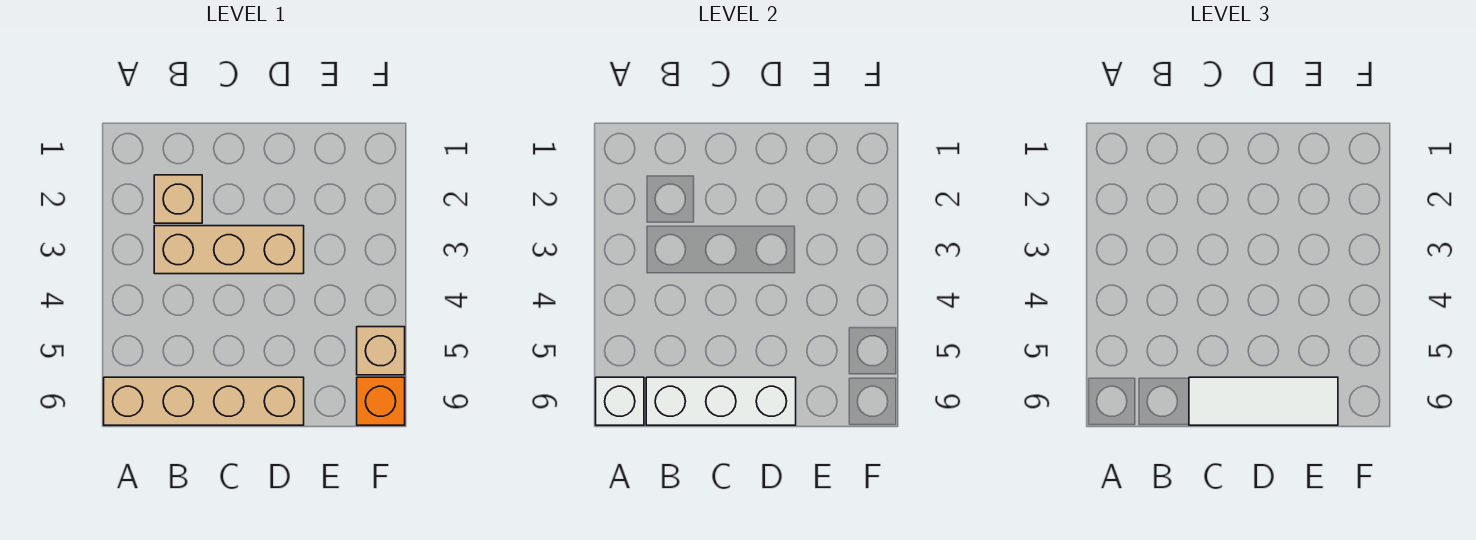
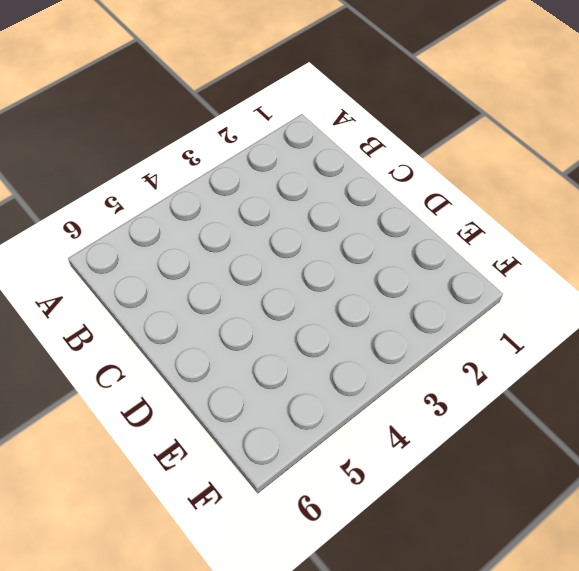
none -> tan brick A6:D6 level 1
none -> tan brick B2 level 1

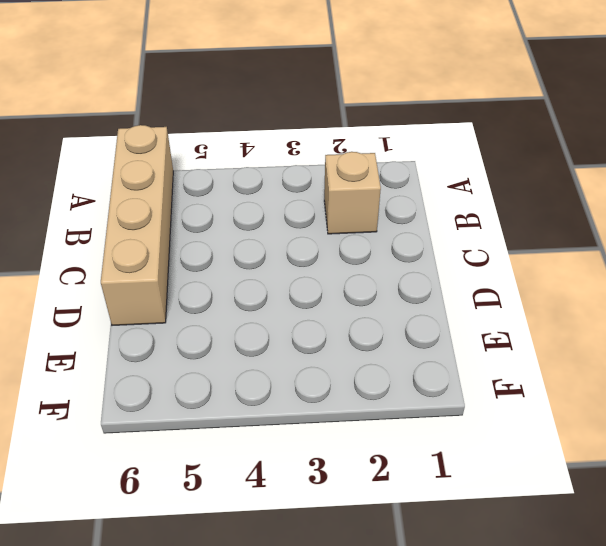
none -> tan brick B3:D3 level 1
none -> tan brick F5 level 1

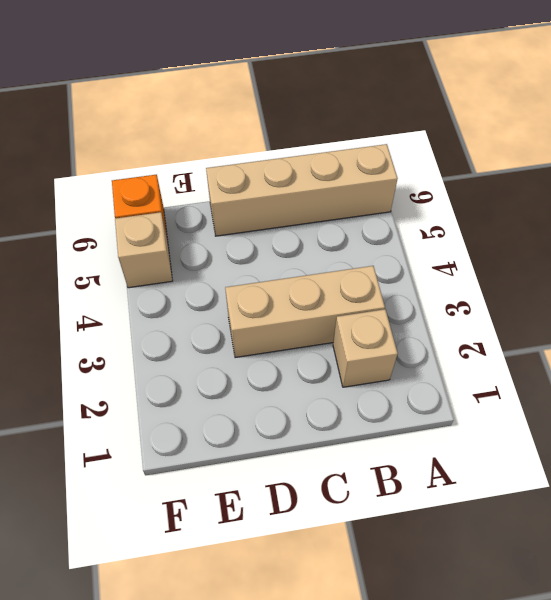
none -> white brick A6 level 2
none -> white brick B6:D6 level 2

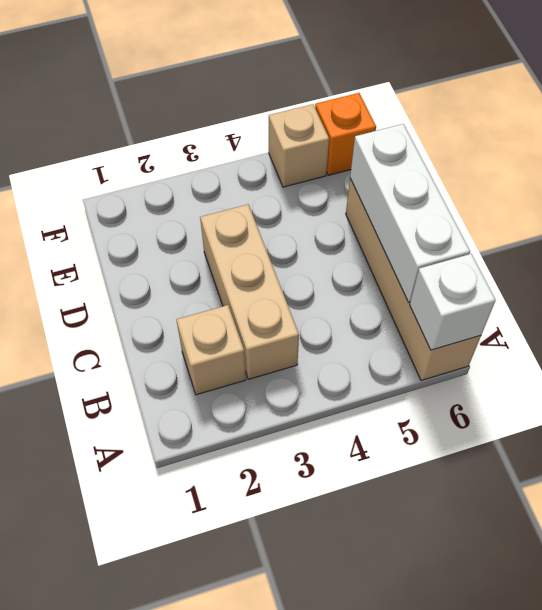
none -> white tile C6:E6 level 3

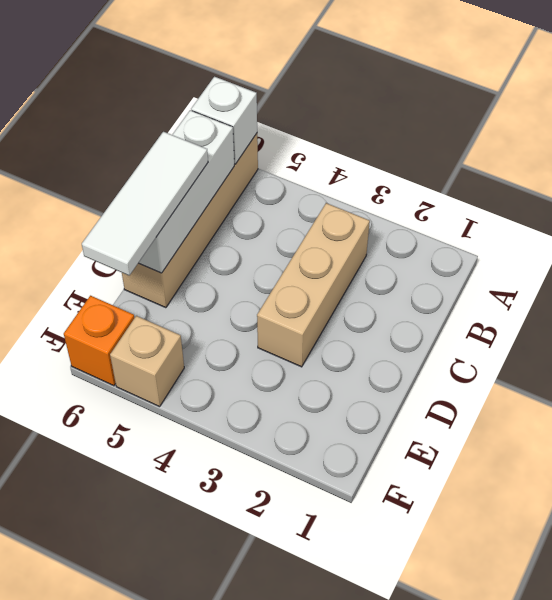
none -> tan brick B2 level 1

